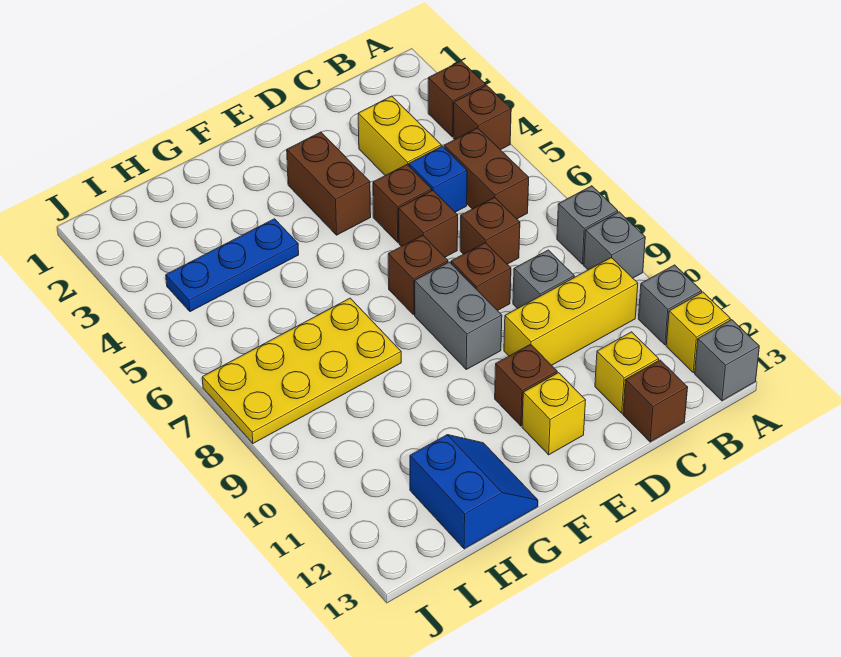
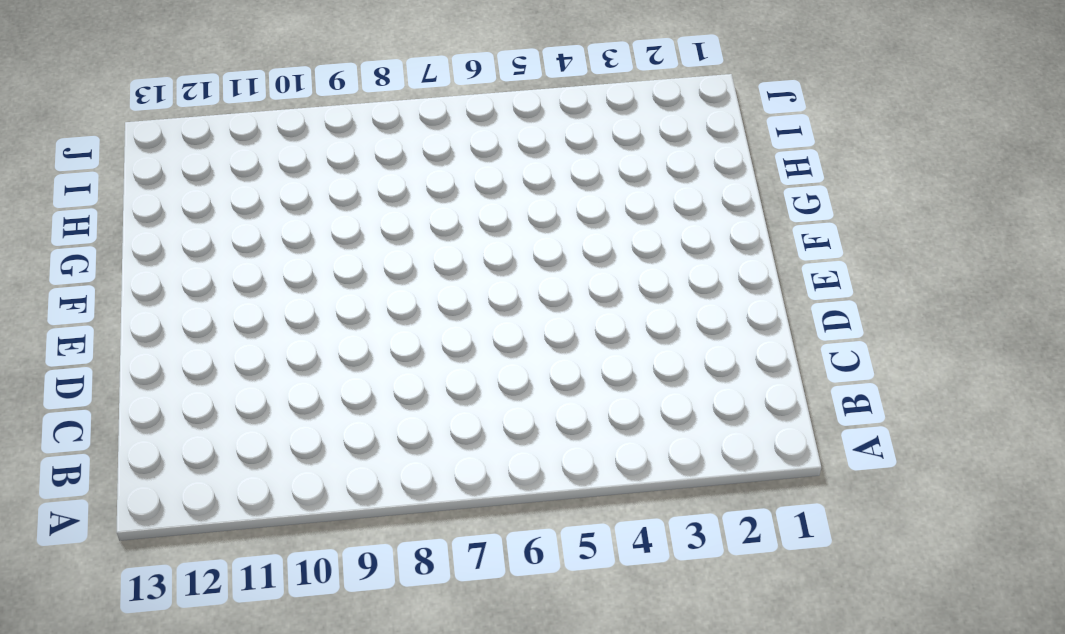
none -> brown brick A3 level 1
none -> brown brick A4 level 1
none -> grey brick A8 level 1

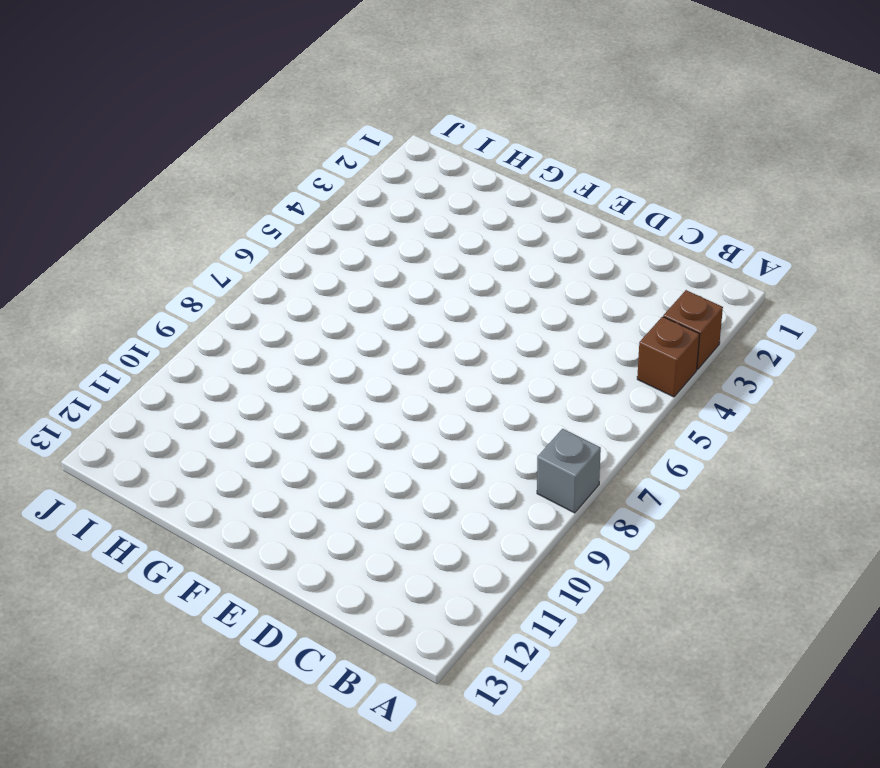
none -> grey brick A9 level 1
none -> grey brick A11 level 1
none -> yellow brick A12 level 1

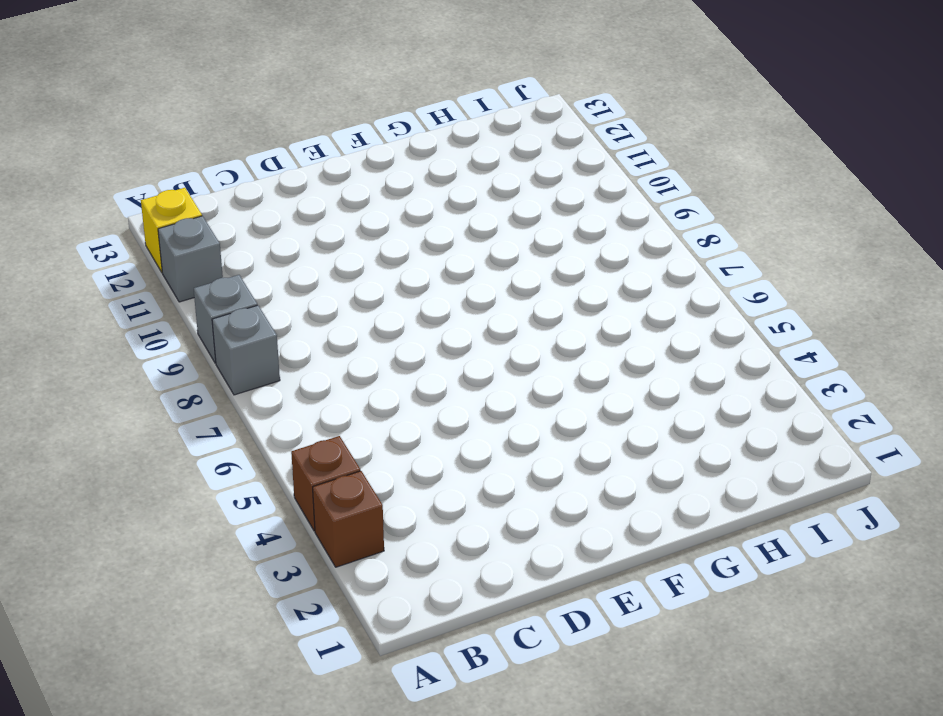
none -> grey brick A13 level 1
none -> brown brick B5:B6 level 1
none -> yellow brick B10:D10 level 1

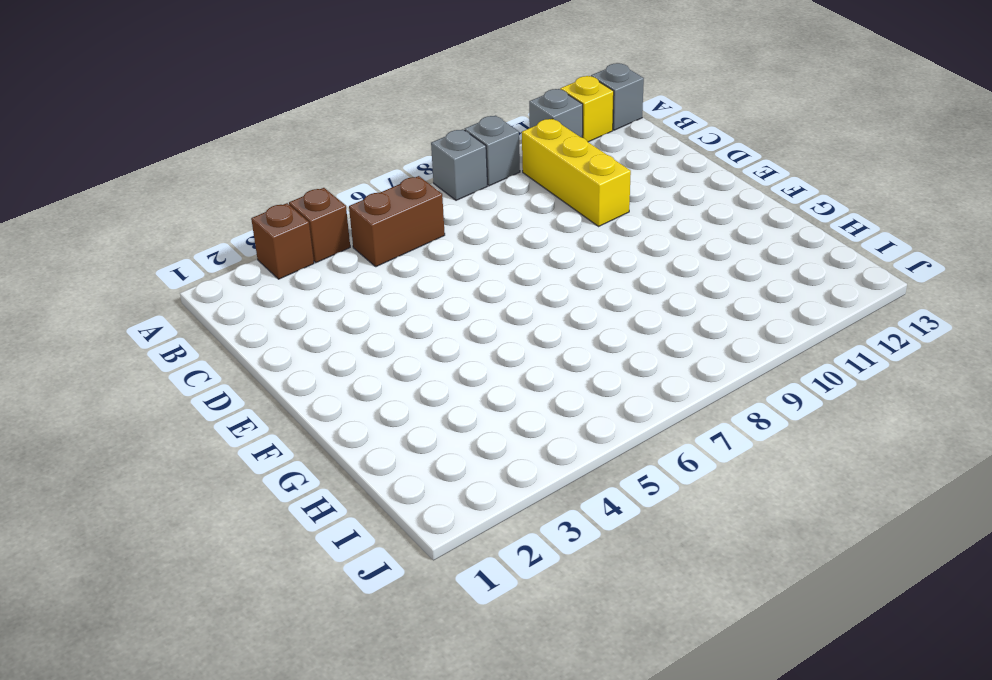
none -> yellow brick C3:C4 level 1
none -> blue brick C5 level 1
none -> brown brick C7 level 1

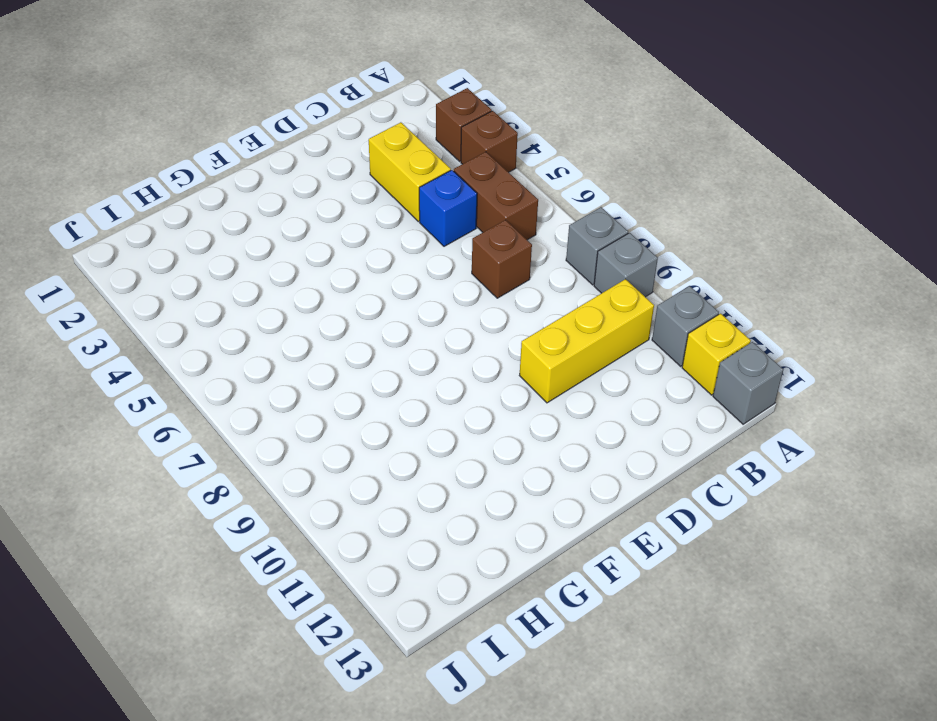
none -> grey brick C9 level 1
none -> yellow brick C12 level 1
none -> brown brick C13 level 1

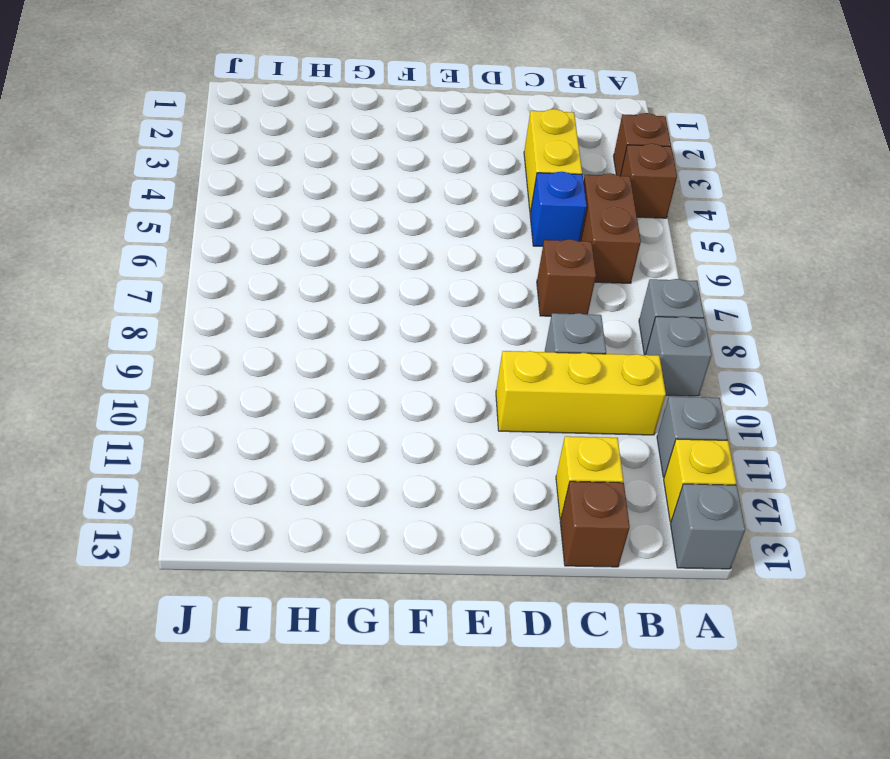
none -> brown brick D5 level 1
none -> brown brick D6 level 1
none -> brown brick D8 level 1

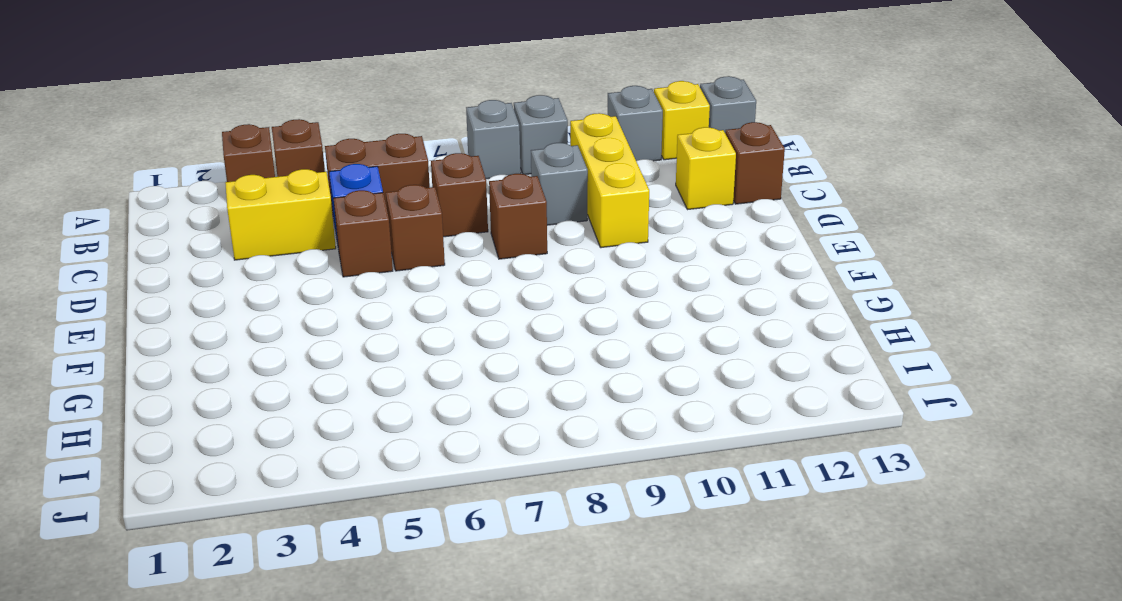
none -> brown brick E3:E4 level 1
none -> brown brick E7 level 1
none -> grey brick E8:E9 level 1

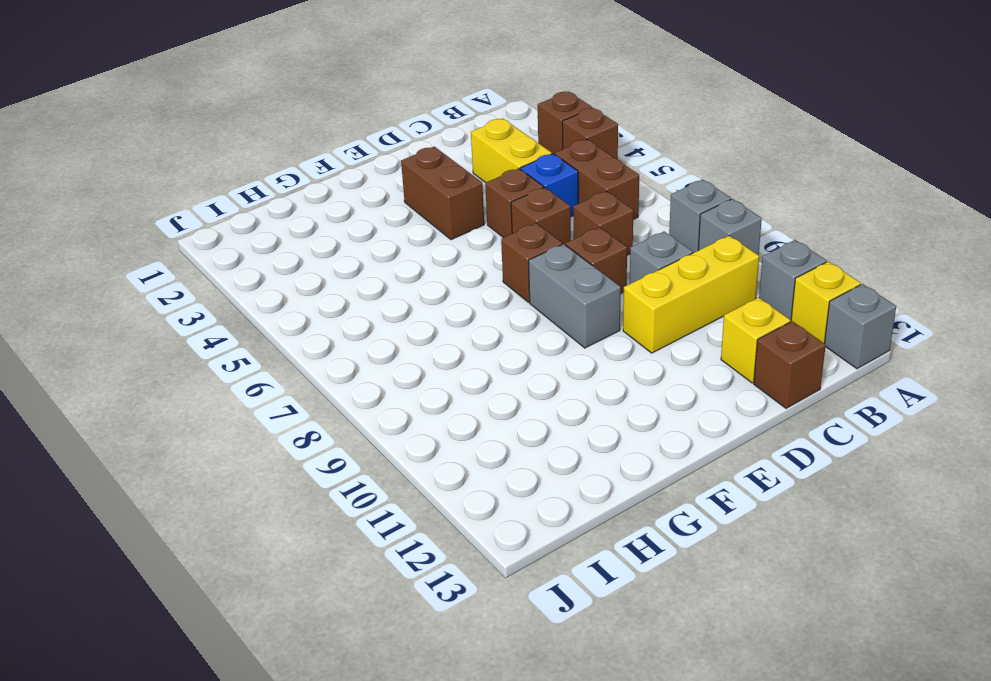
none -> brown brick E11 level 1
none -> yellow brick E12 level 1
none -> blue plate G4:I4 level 1

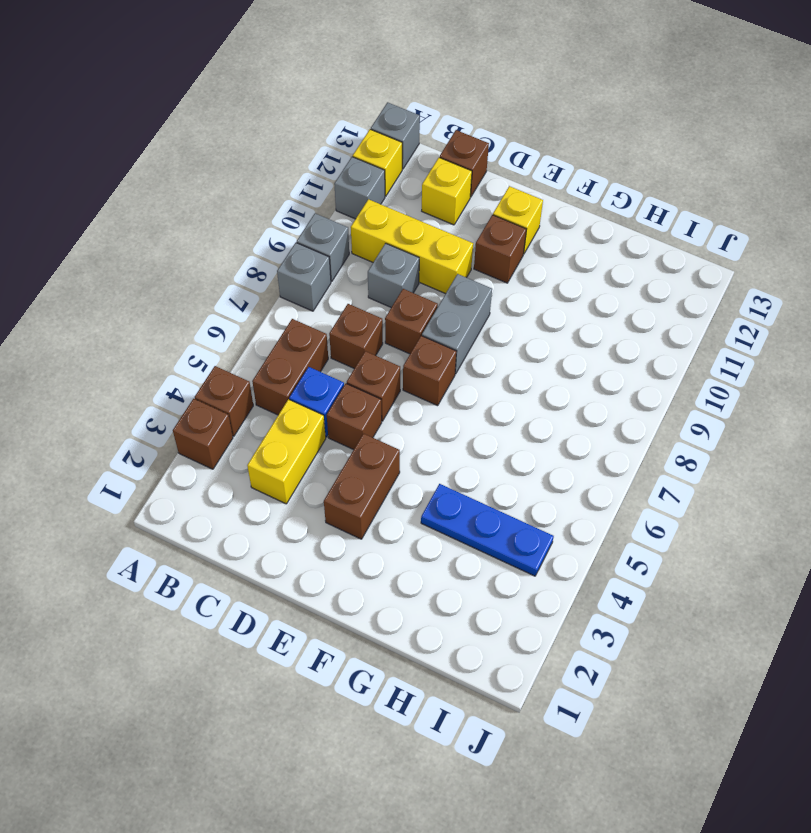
none -> yellow plate G7:J8 level 1
none -> blue slope G12:H13 level 1 top H

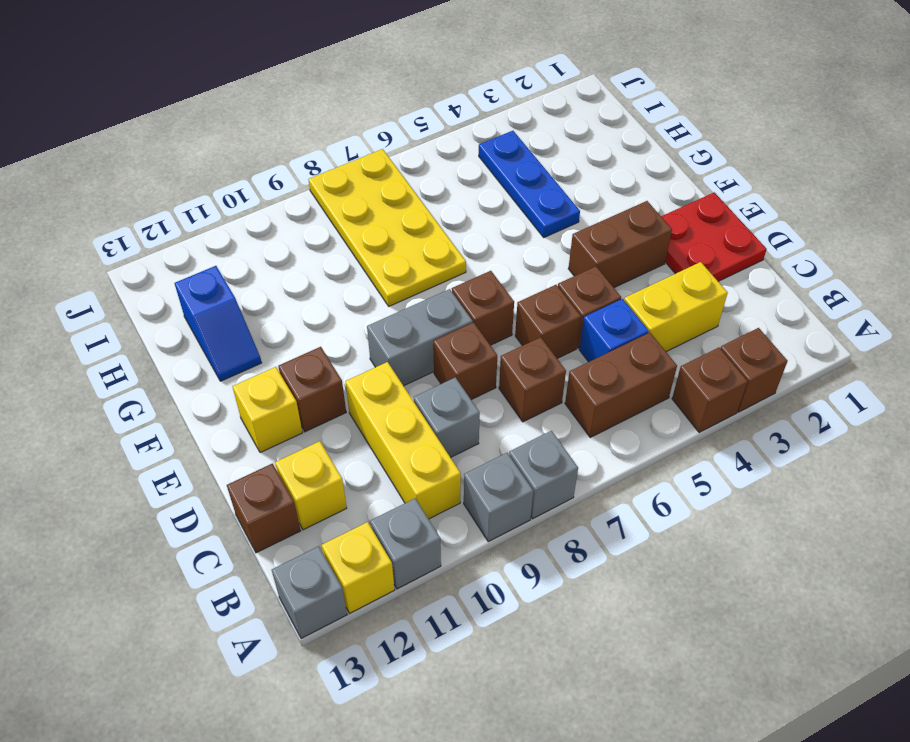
red plate D1:E2 level 1 -> none
blue slope G12:H12 level 1 top H -> blue slope G12:H13 level 1 top H

